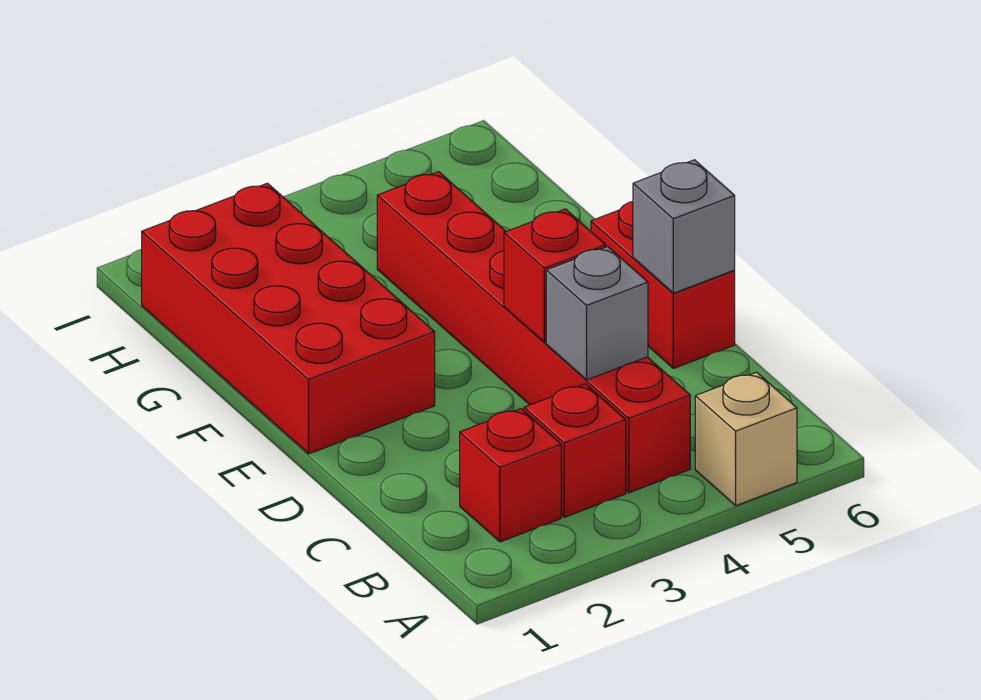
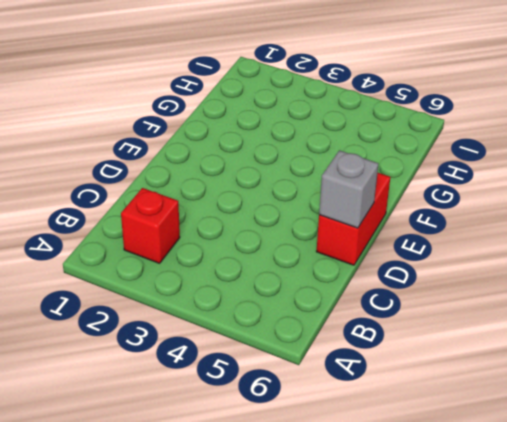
none -> tan brick A5 level 1
none -> red brick B3 level 1

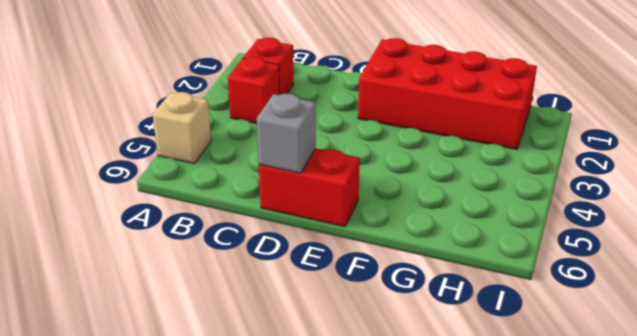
none -> red brick B4:G4 level 1
none -> grey brick C4 level 2

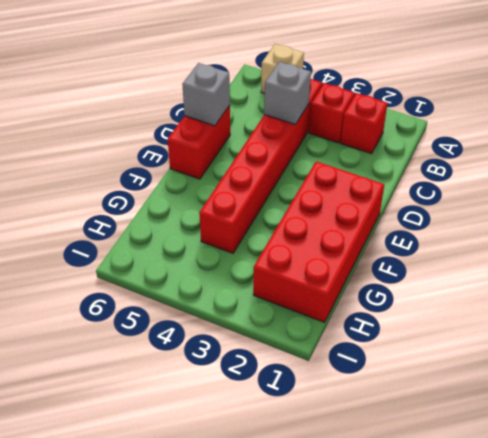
none -> red brick D4 level 2

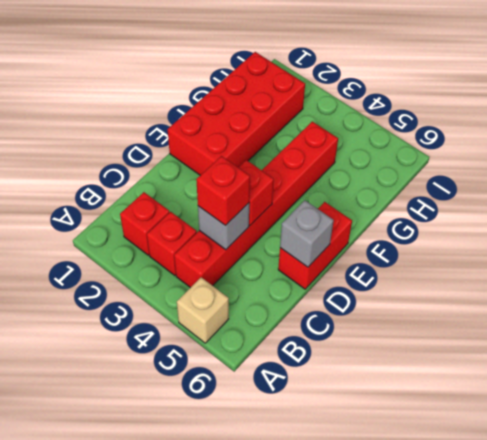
red brick C4 level 3 -> none

